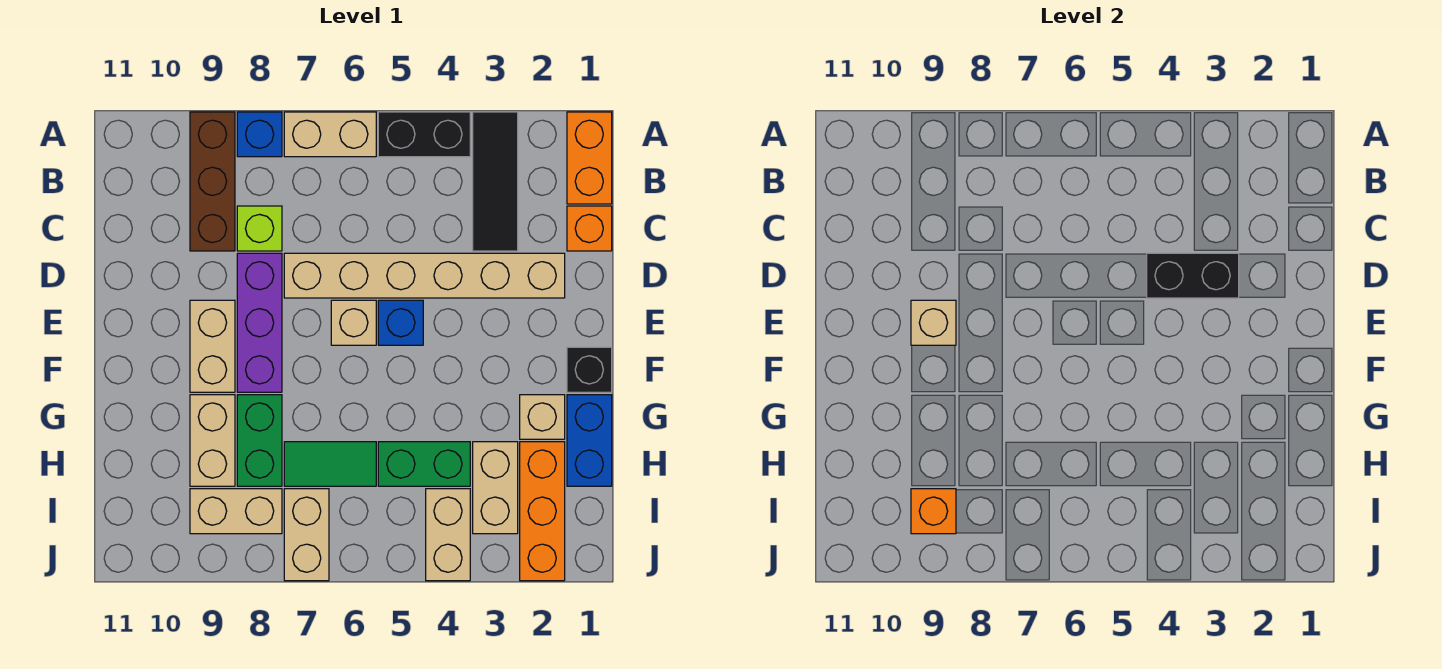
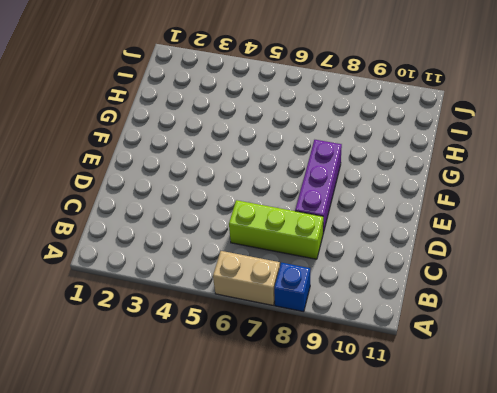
lime brick C6:C8 level 1 -> lime brick C8 level 1
none -> orange brick A1:B1 level 1
none -> black tile A3:C3 level 1
none -> black brick A4:A5 level 1

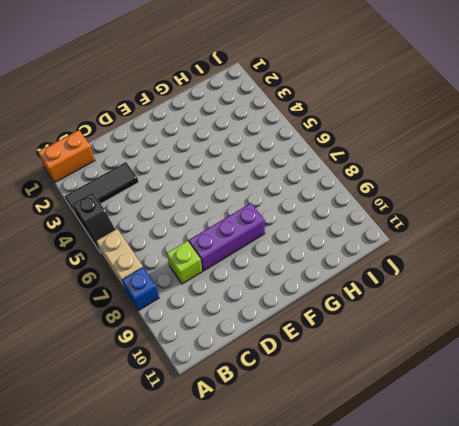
black slope A4:A5 level 1 top 4 -> black brick A4:A5 level 1
none -> brown brick A9:C9 level 1
none -> orange brick C1 level 1
none -> tan brick D2:D7 level 1

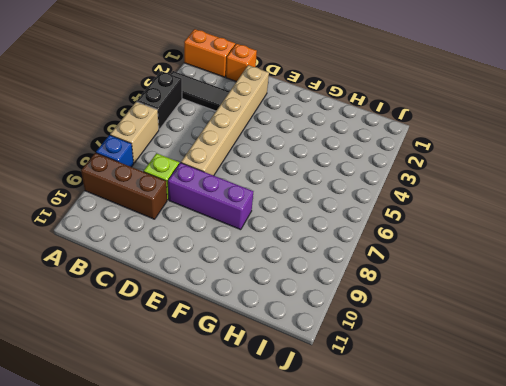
none -> blue brick E5 level 1
none -> tan brick E6 level 1
none -> tan brick E9:F9 level 1

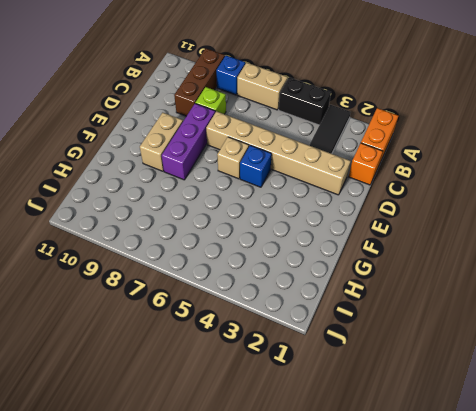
none -> black brick F1 level 1
none -> blue brick G1:H1 level 1
none -> tan brick G2 level 1

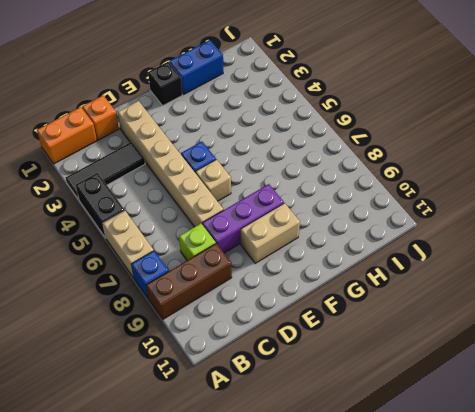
none -> tan brick G2 level 1
none -> green brick G8:H8 level 1
none -> tan brick G9:H9 level 1

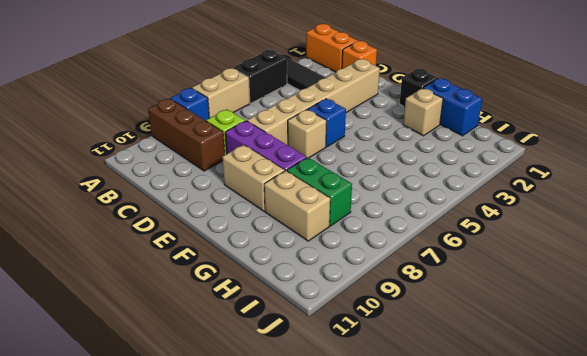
none -> orange brick H2:J2 level 1
none -> tan brick H3:I3 level 1
none -> green brick H4:H5 level 1

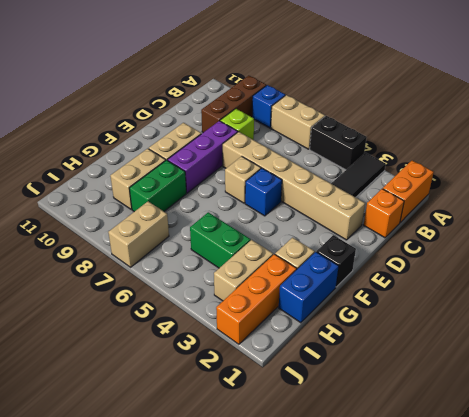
none -> green tile H6:H7 level 1
none -> tan brick I4:J4 level 1
none -> tan brick I8:I9 level 1

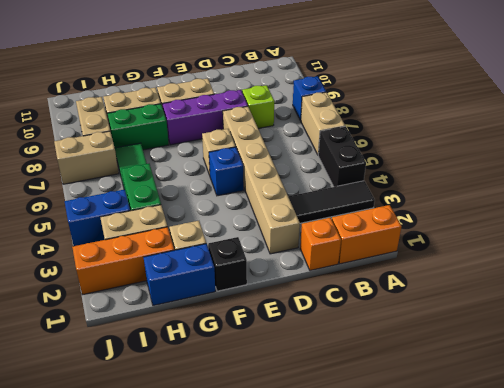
blue brick I4:J4 level 1 -> tan brick I4:J4 level 1
none -> brown brick A9:C9 level 1
none -> black brick D3:D4 level 2
none -> tan brick E9 level 2

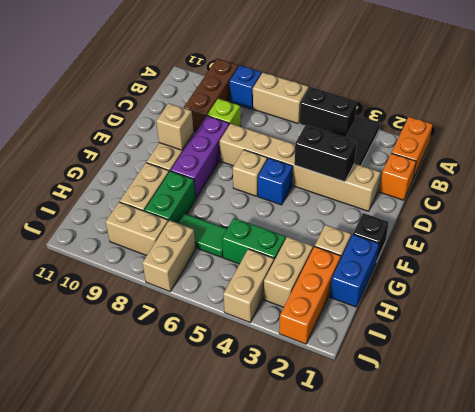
none -> orange brick I9 level 2

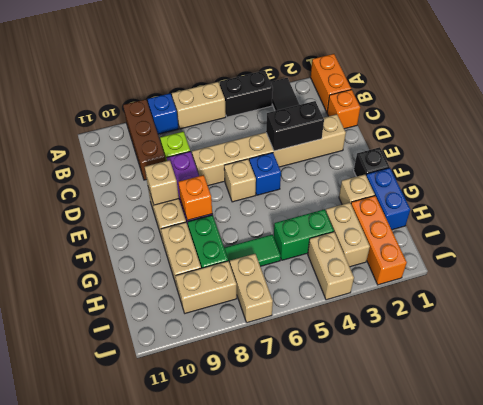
orange brick F8 level 2 -> orange brick I9 level 2

